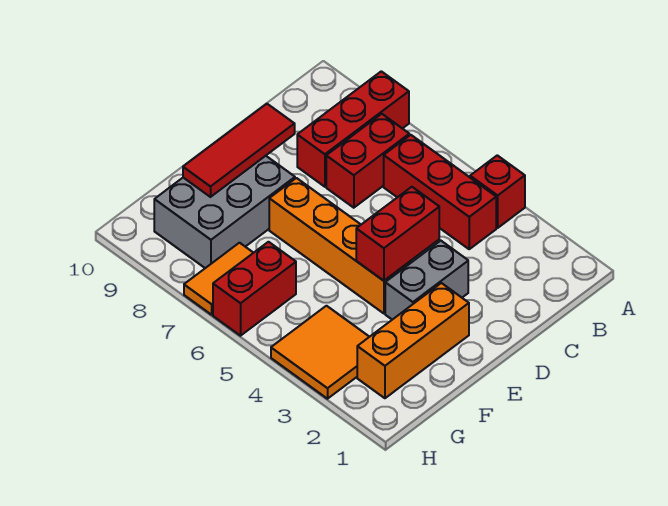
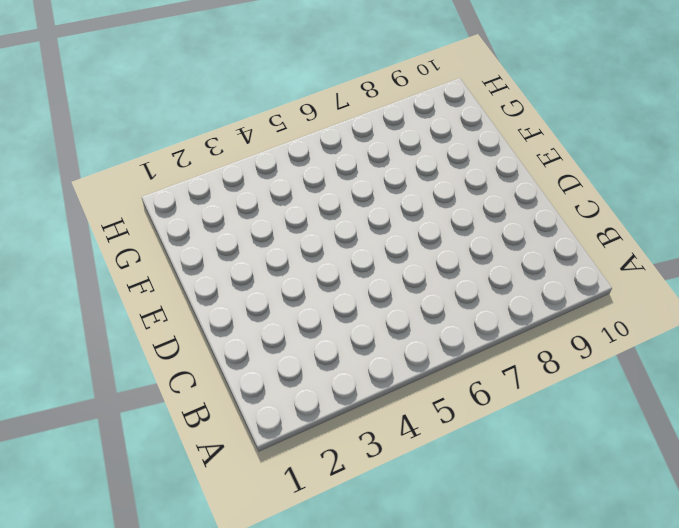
none -> red brick A4 level 1
none -> red brick A8:C8 level 1
none -> red brick B4:B6 level 1

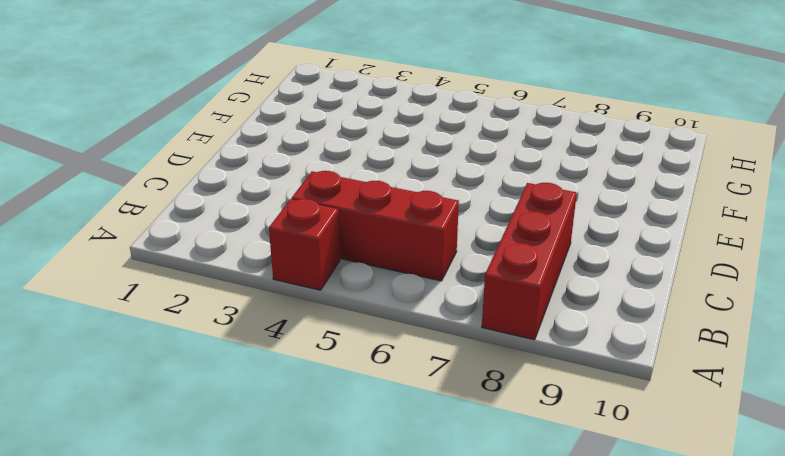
none -> red brick B7:C7 level 1
none -> grey brick D3:E3 level 1
none -> orange brick E2:G2 level 1

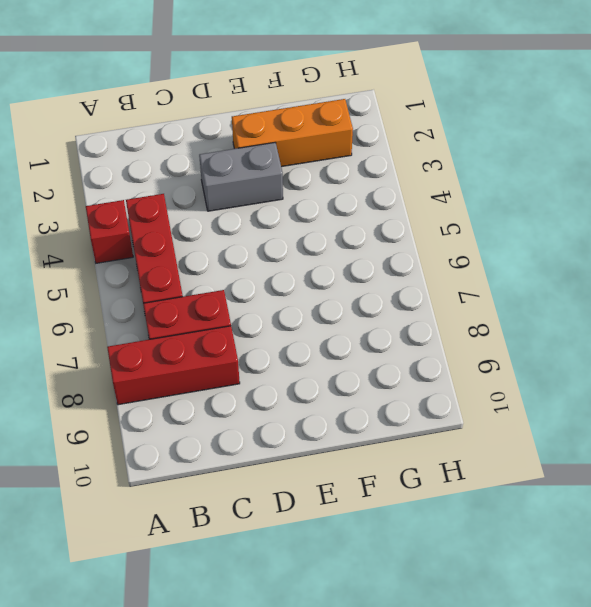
none -> orange brick E4:E7 level 1
none -> grey brick E8:G9 level 1
none -> orange tile G3:H4 level 1

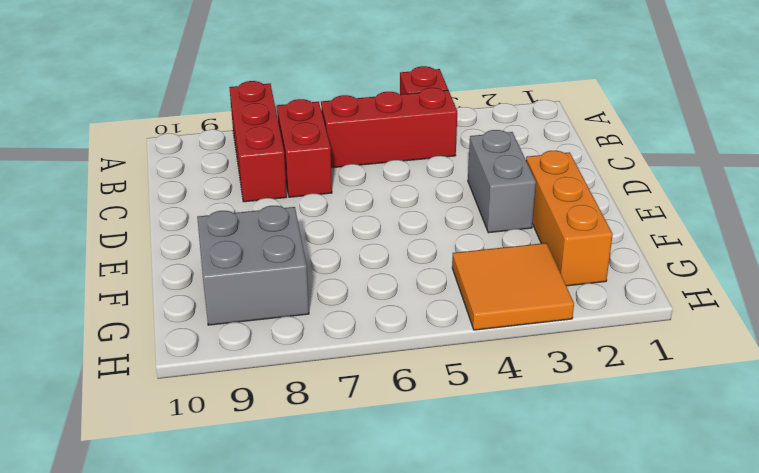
grey brick F8:G9 level 1 -> grey brick E8:G9 level 1
none -> orange brick E4:E7 level 1
none -> red brick G6:H6 level 1
none -> orange tile G7:H7 level 1

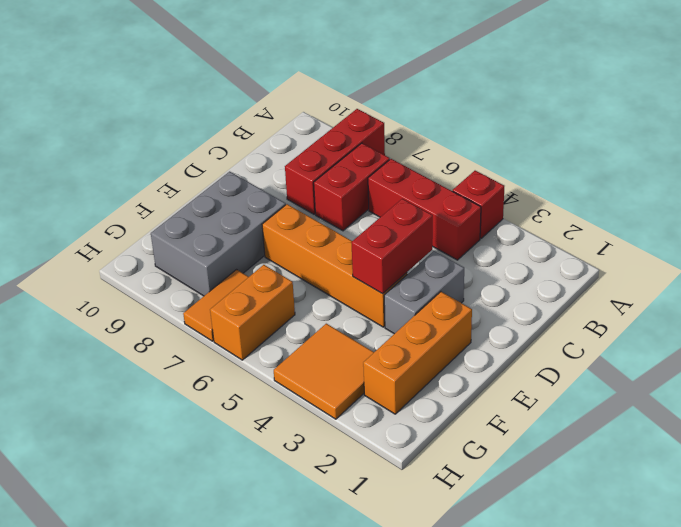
orange brick G6:H6 level 1 -> red brick G6:H6 level 1
none -> red tile D9:F9 level 2

